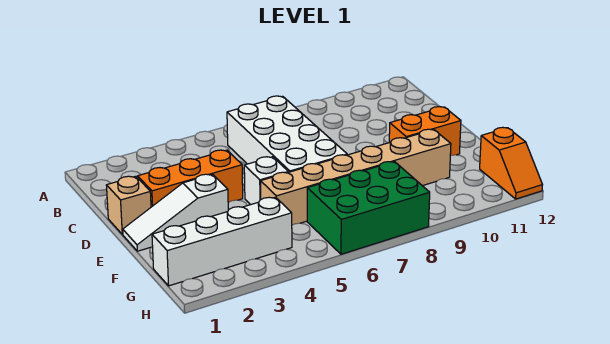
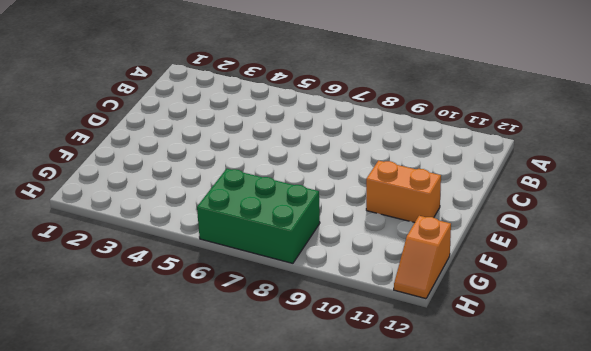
none -> white brick B6:E7 level 1
none -> tan brick D1 level 1

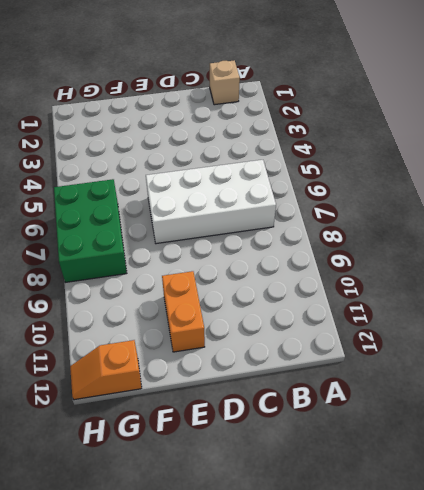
tan brick B1 level 1 -> tan brick D1 level 1
none -> orange brick D2:D4 level 1
none -> white slope E1:E3 level 1 top 3

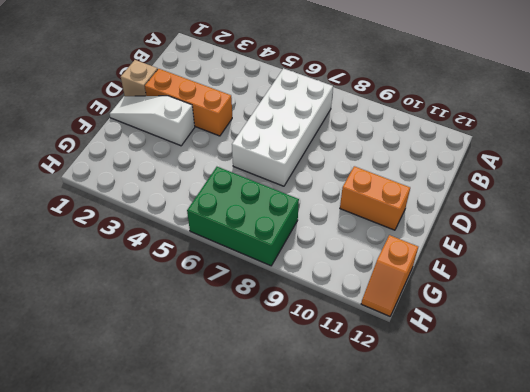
none -> white brick E5 level 1
none -> tan brick F5:F10 level 1

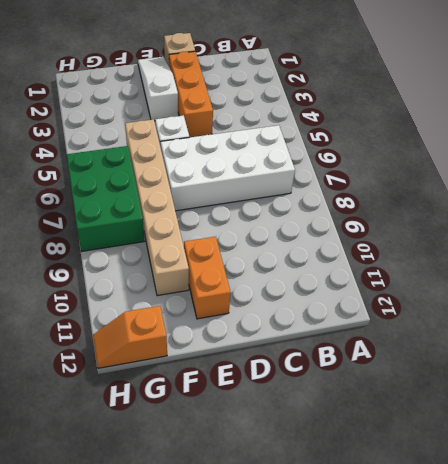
none -> white brick G1:G4 level 1

